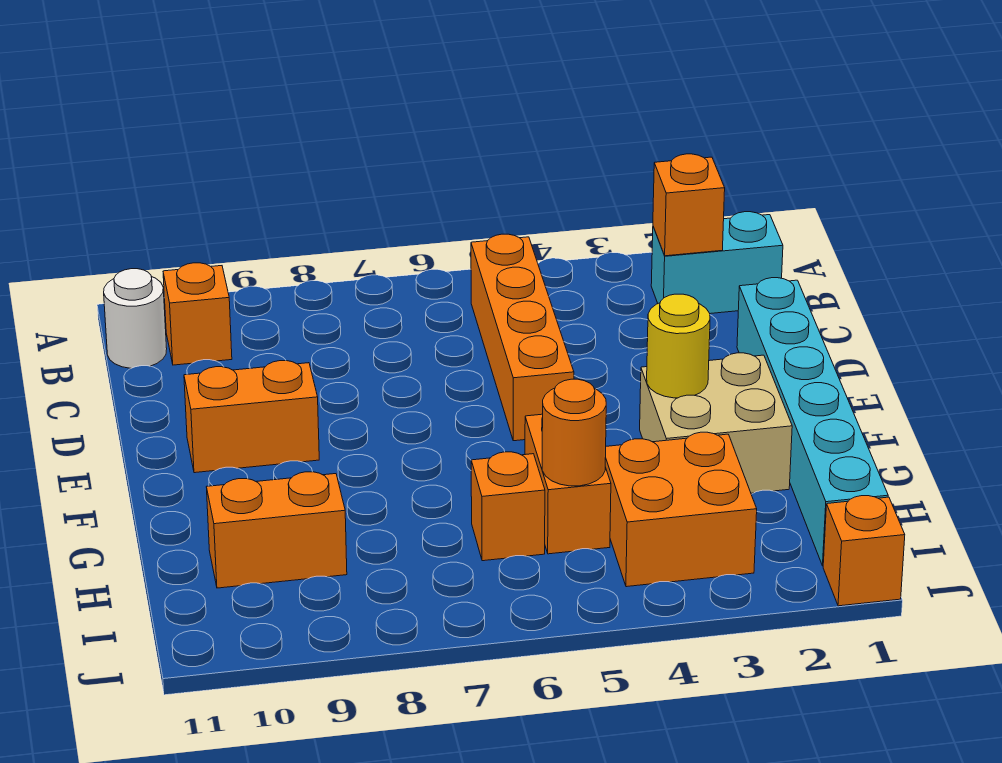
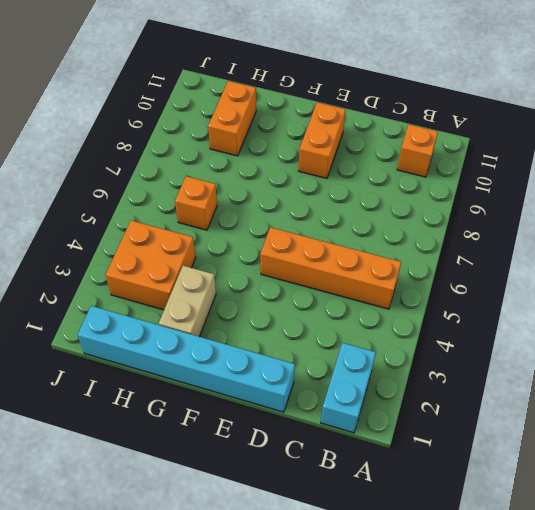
tan brick G2:G3 level 1 -> tan brick F2:G3 level 1
none -> white round brick B11 level 1
none -> orange brick G5:H5 level 1
none -> orange brick J1 level 1

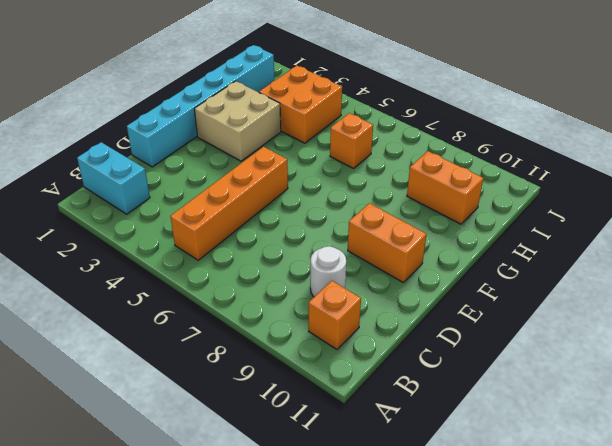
white round brick C9 level 1 -> white round brick B11 level 1
none -> orange brick G5:H5 level 1
none -> orange brick J1 level 1
none -> orange brick B2 level 2

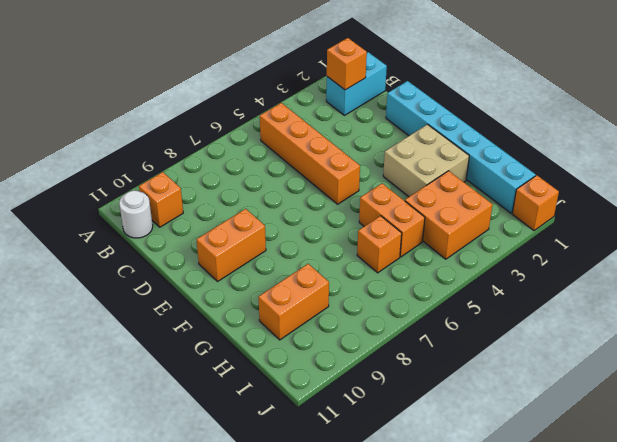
none -> yellow round brick F3 level 2
none -> orange round brick H5 level 2

